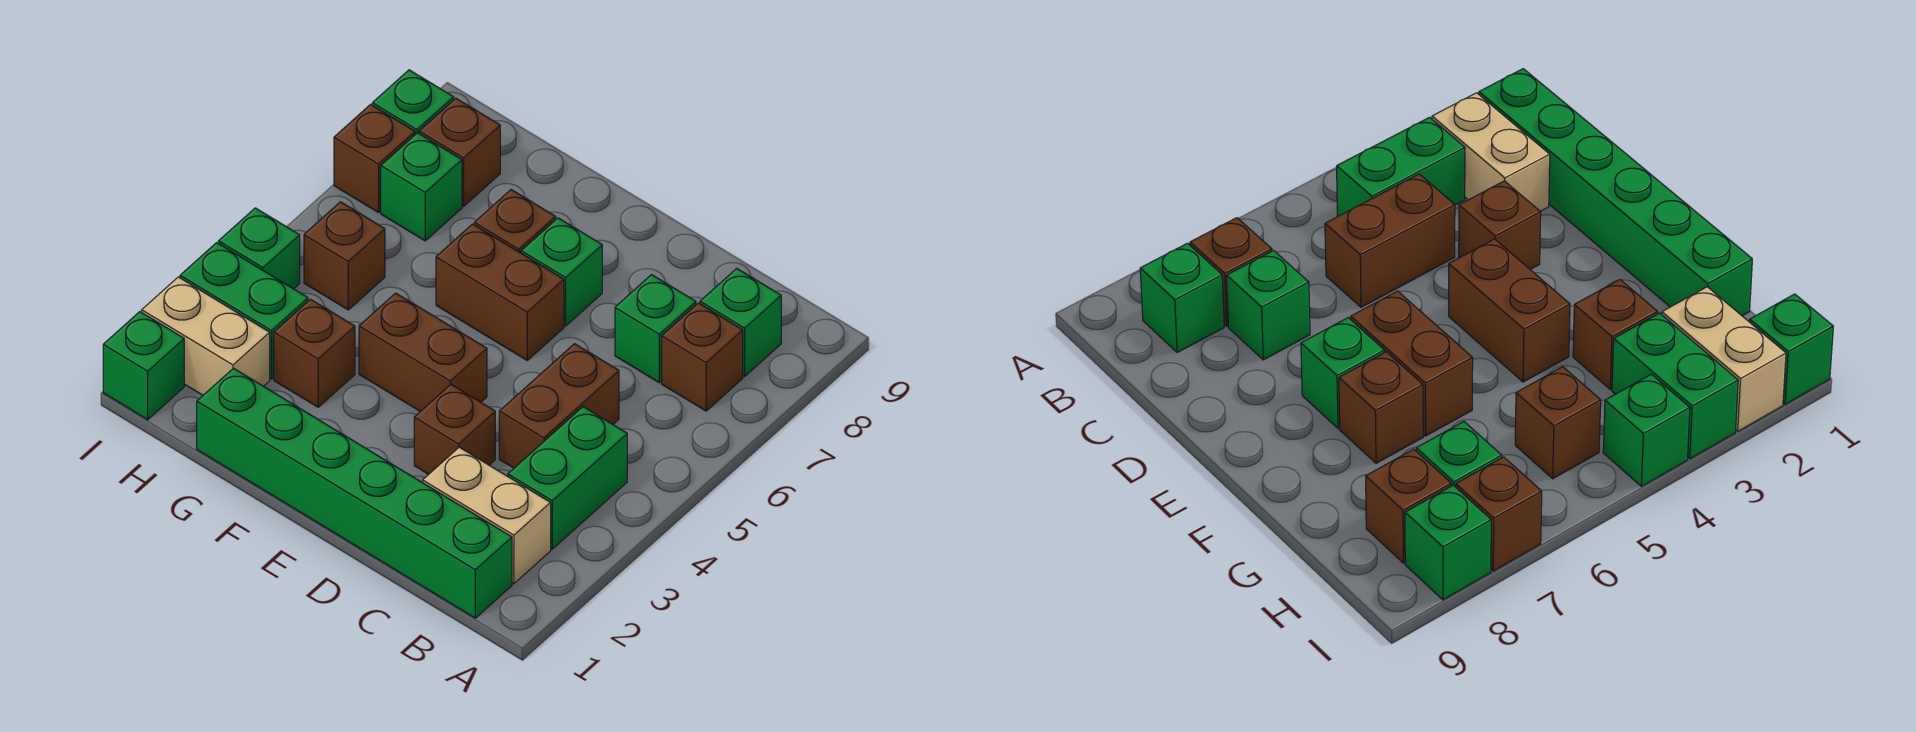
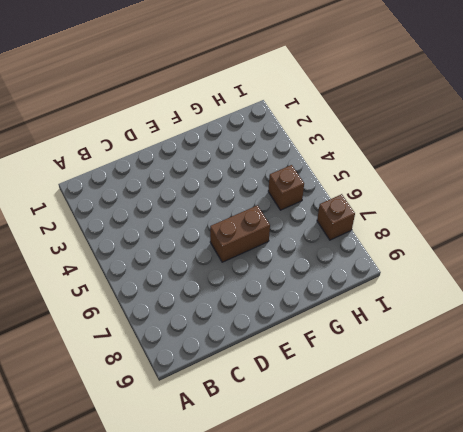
none -> green brick B1:G1 level 1
none -> tan brick B2:C2 level 1
none -> green brick B3:B4 level 1

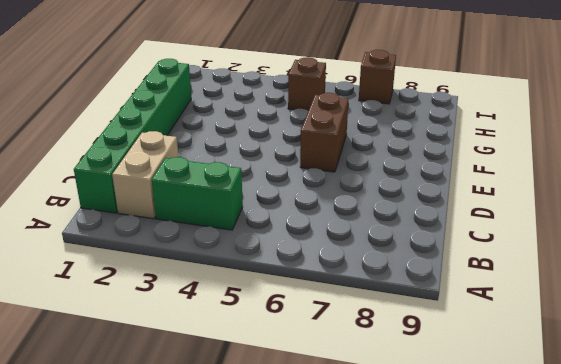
none -> brown brick B7 level 1
none -> green brick B8 level 1
none -> brown brick C4:C5 level 1

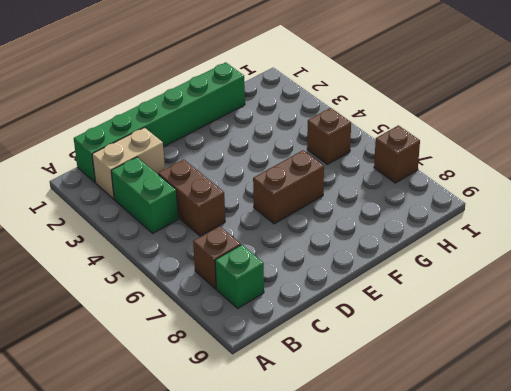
none -> green brick C7 level 1
none -> brown brick D3 level 1
none -> brown brick E4:F4 level 1

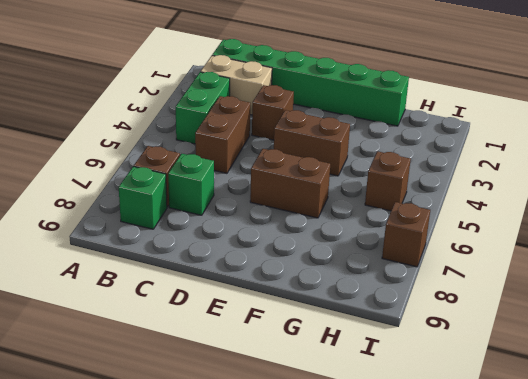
none -> green brick E7 level 1
none -> brown brick F7 level 1
none -> brown brick G3 level 1

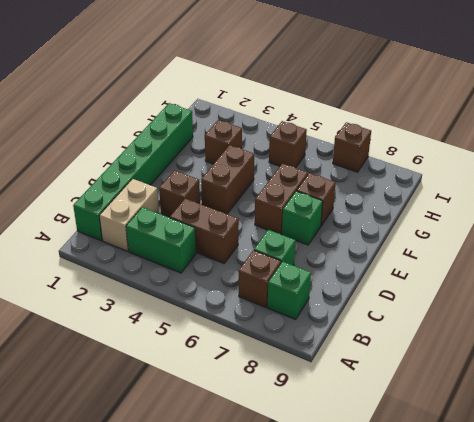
none -> tan brick H2:I2 level 1
none -> green brick H3:I3 level 1
none -> green brick H7 level 1

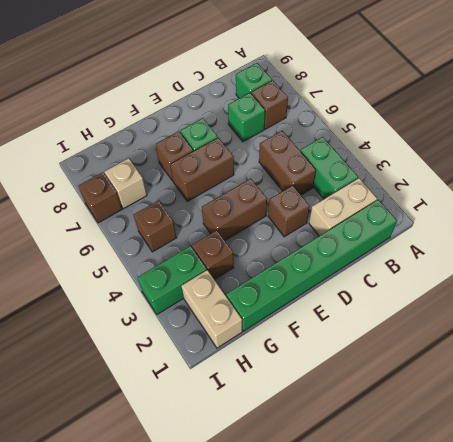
tan brick H1:H2 level 1 -> tan brick H2:I2 level 1
tan brick H7 level 1 -> green brick H7 level 1
none -> brown brick H8 level 1
none -> green brick I1 level 1
none -> green brick I4 level 1

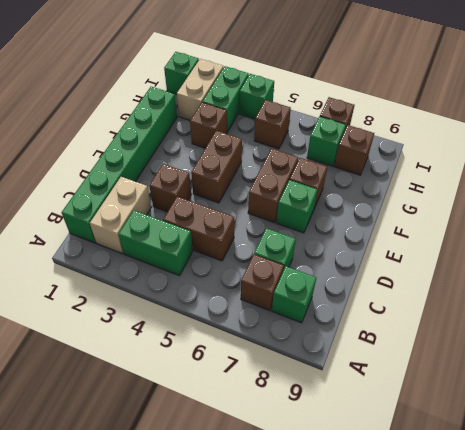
none -> green brick I8 level 1

